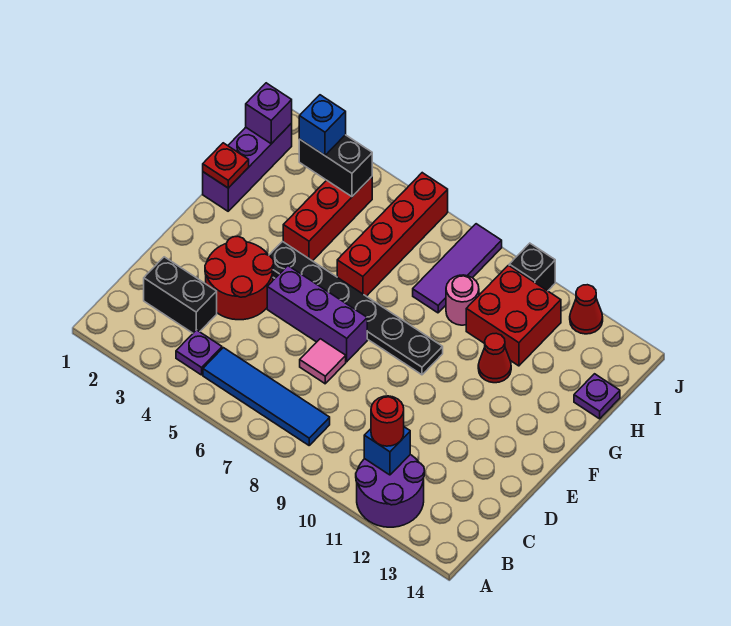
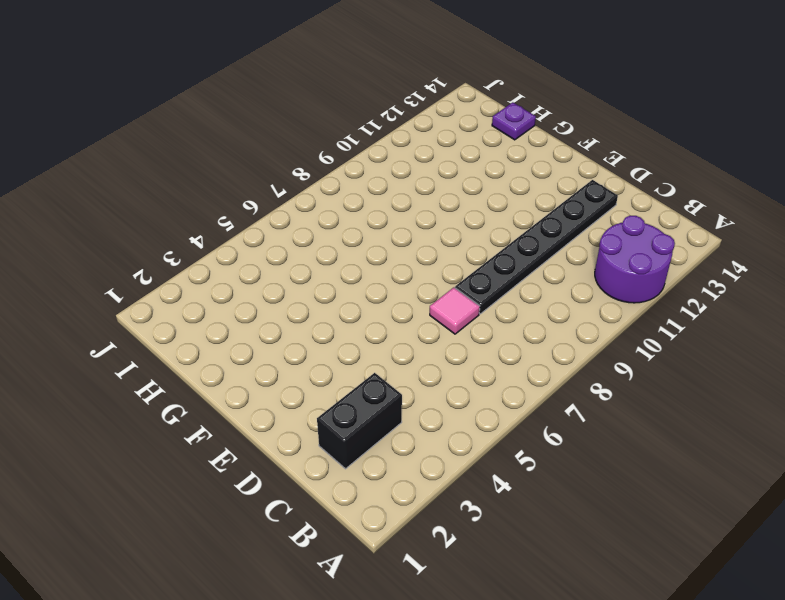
black plate D8:D13 level 1 -> black plate F4:F9 level 1
none -> purple plate B4 level 1
none -> blue tile B5:B8 level 1
none -> red round brick D3:E4 level 1

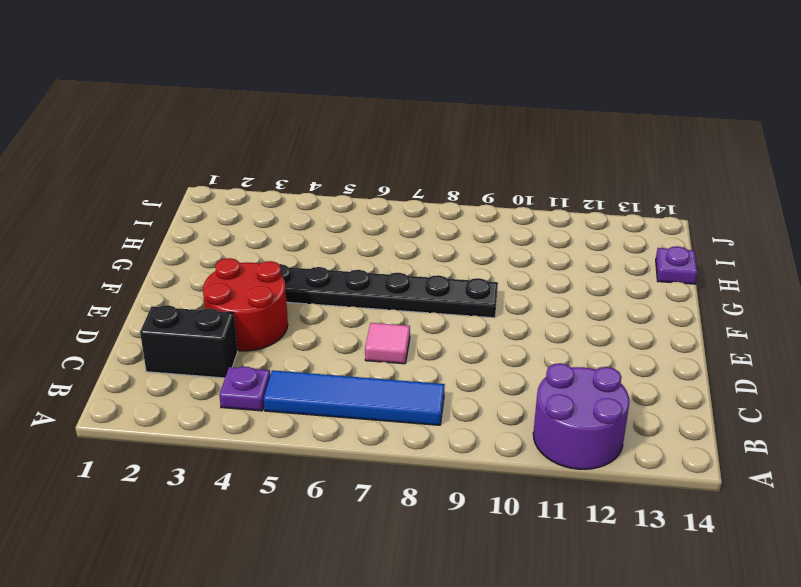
none -> purple brick E5:E7 level 1
none -> purple brick G1:I1 level 1
none -> red brick G4:I4 level 1

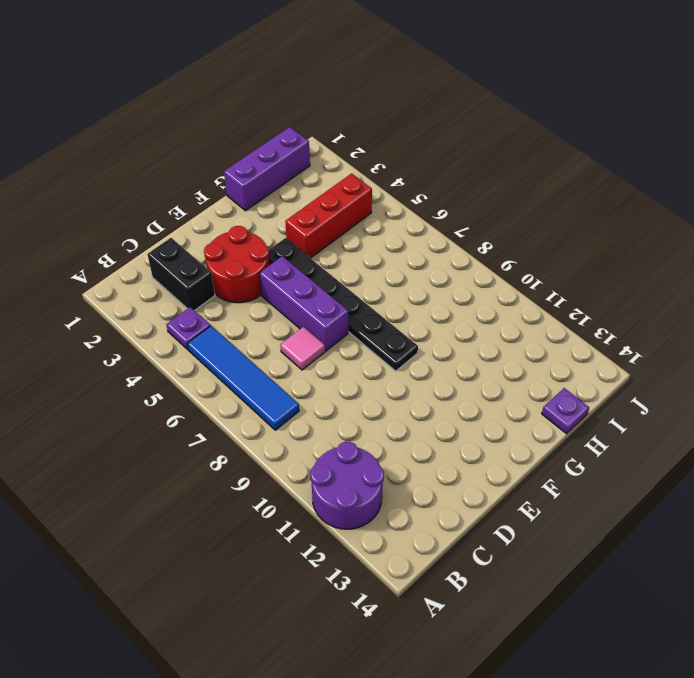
none -> red brick G6:J6 level 1
none -> red cone G11 level 1
none -> purple tile H8:J8 level 1

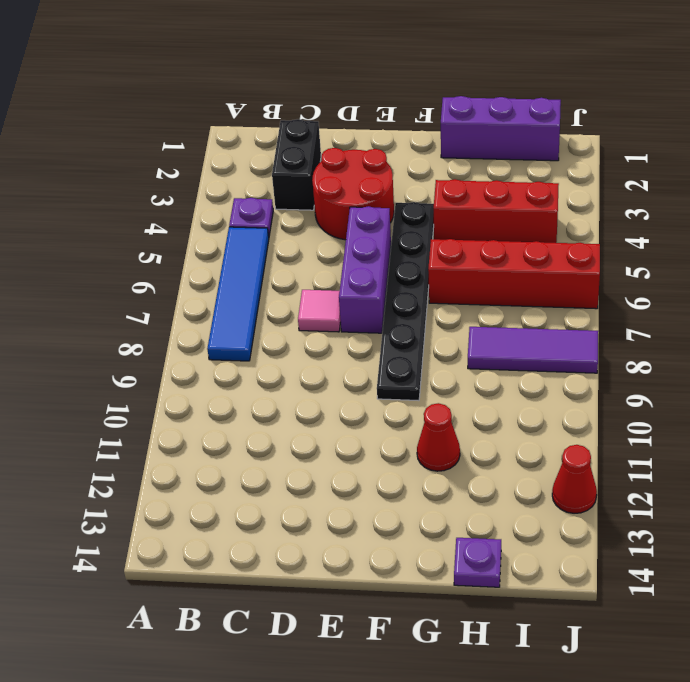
none -> purple round brick A11:B12 level 1
none -> pink round brick H9 level 1
none -> red brick H10:I11 level 1

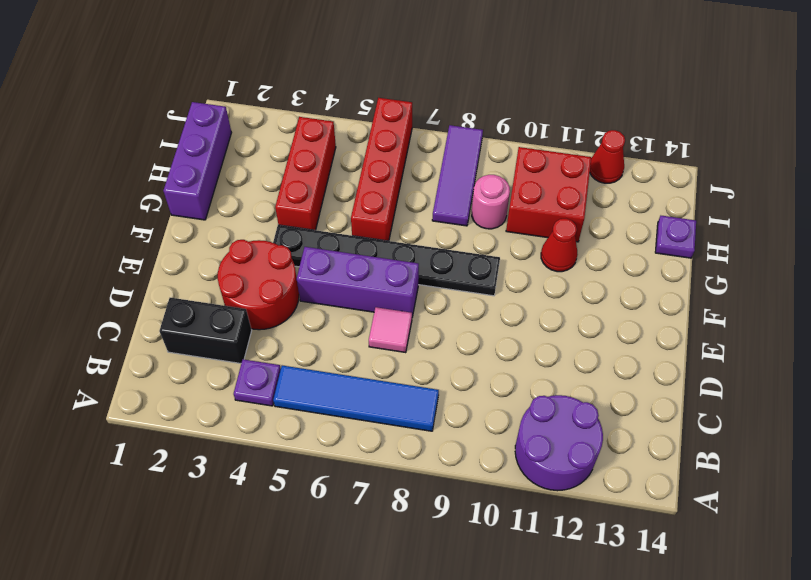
none -> black brick J10 level 1
none -> blue brick B11 level 2
none -> red plate G1 level 2

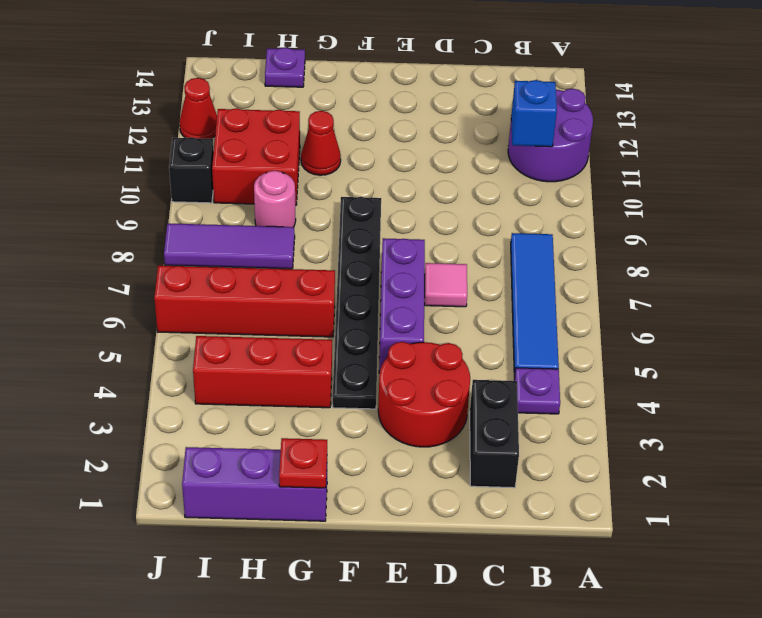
none -> purple brick I1 level 2
none -> black brick I3:I4 level 2
none -> red round brick B11 level 3

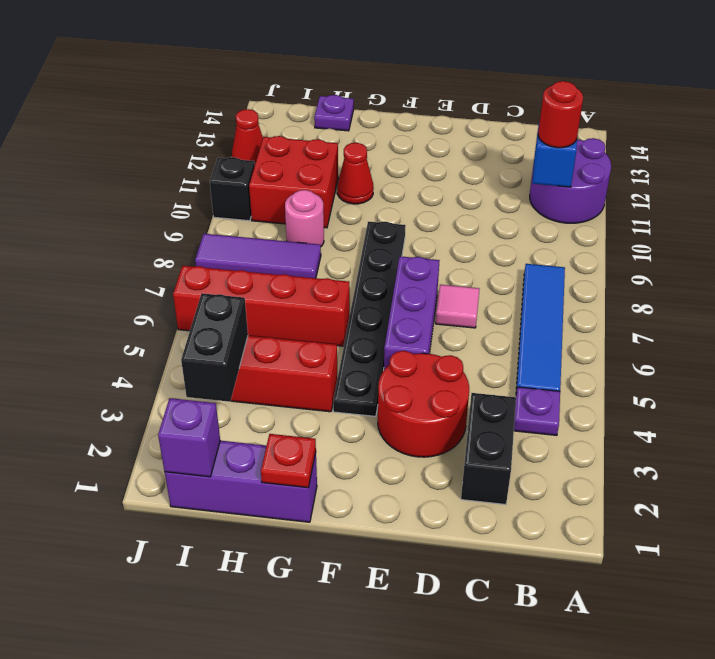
none -> blue brick I3 level 3

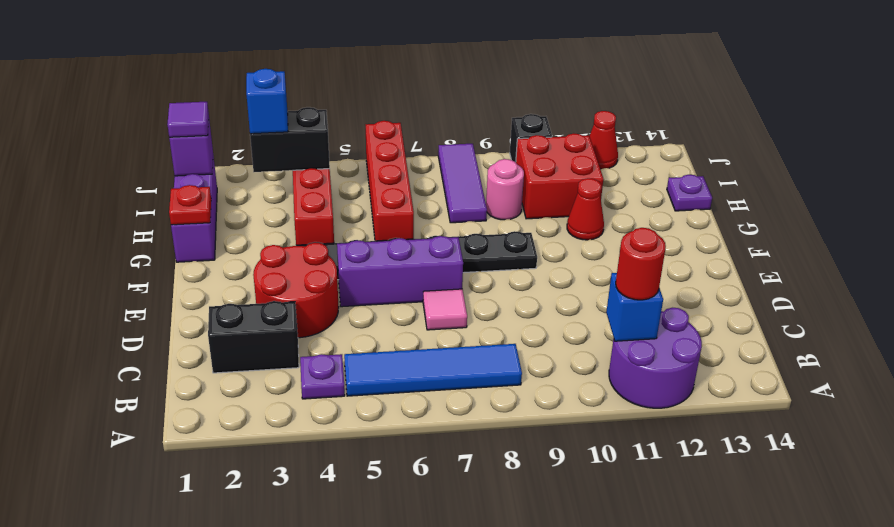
purple tile I1 level 3 -> none

